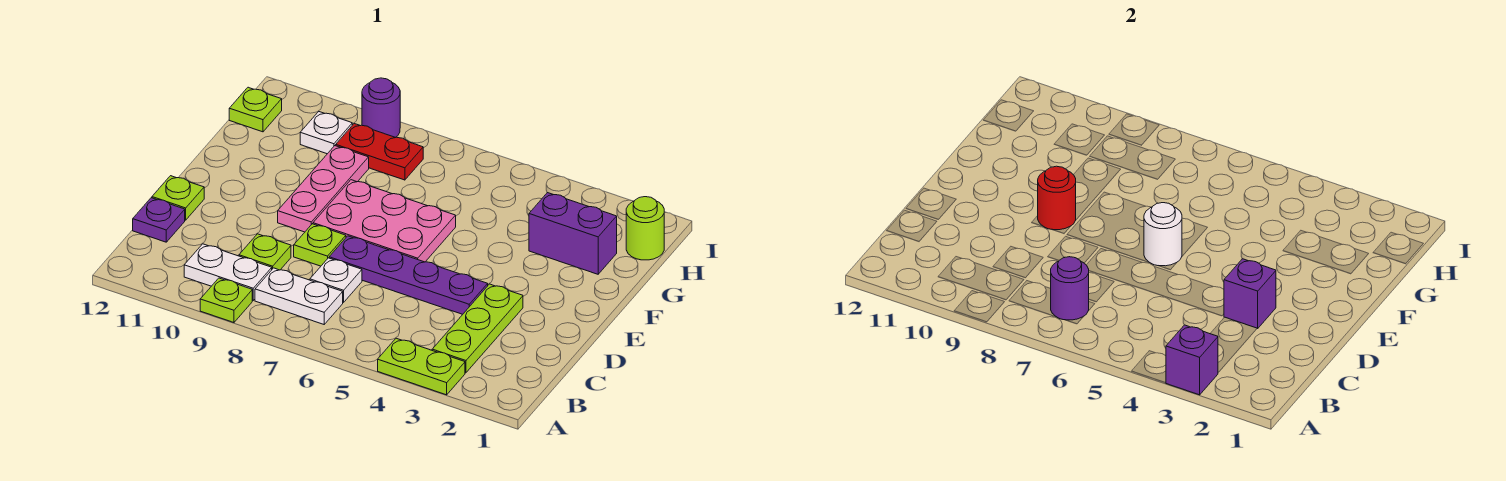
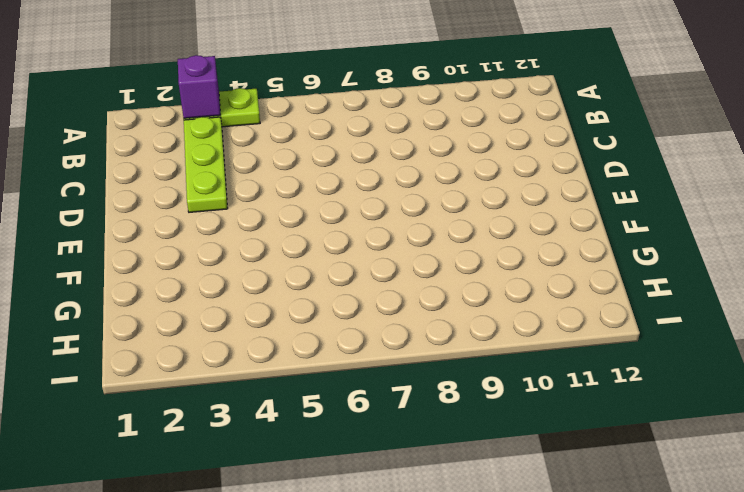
none -> lime plate A9 level 1
none -> white plate B7:B8 level 1
none -> white plate B9:B10 level 1

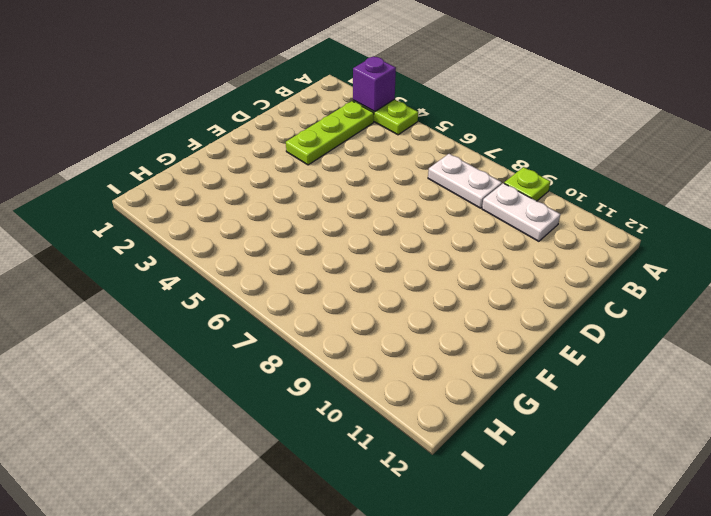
none -> white plate C7 level 1
none -> lime plate C9 level 1
none -> purple plate C12 level 1

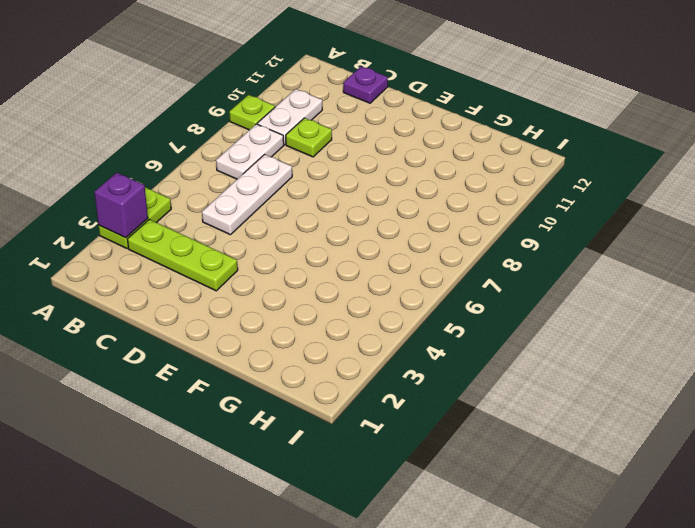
white plate C5:C7 level 1 -> white plate C7 level 1
none -> purple plate D4:D7 level 1
none -> lime plate D8 level 1
none -> lime plate D12 level 1

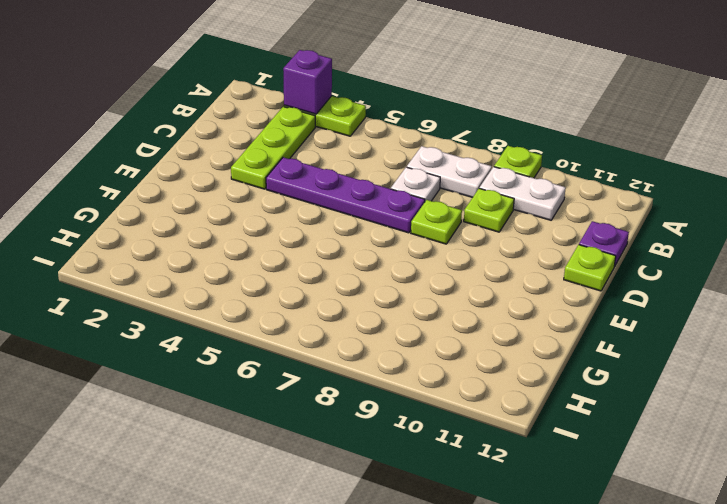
none -> pink plate E6:F8 level 1
none -> pink plate E9:G9 level 1
none -> purple brick G2:G3 level 1

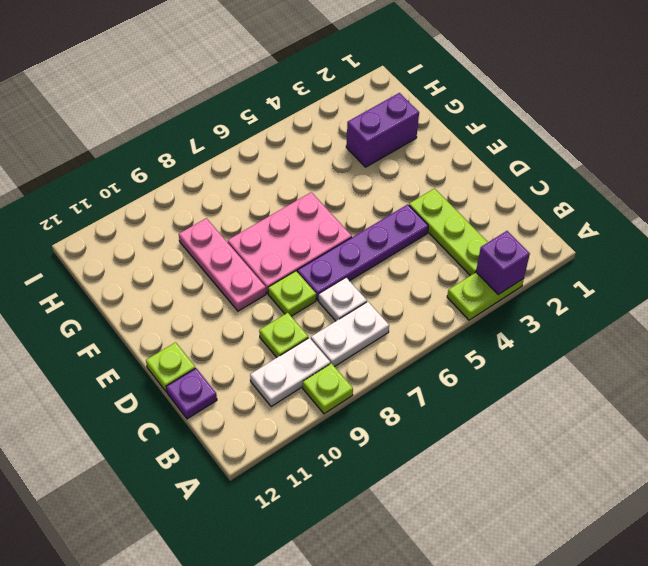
none -> lime round brick H1 level 1
none -> red plate H8:H9 level 1
none -> white plate H10 level 1

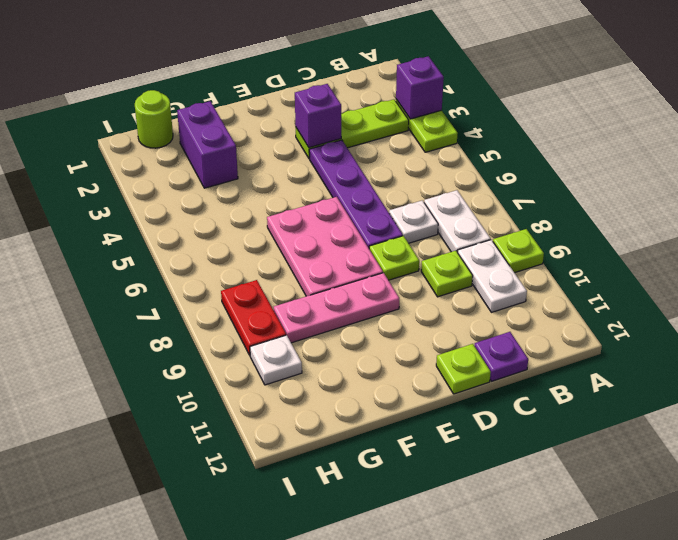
none -> lime plate H12 level 1
none -> purple round brick I9 level 1
none -> purple round brick B7 level 2

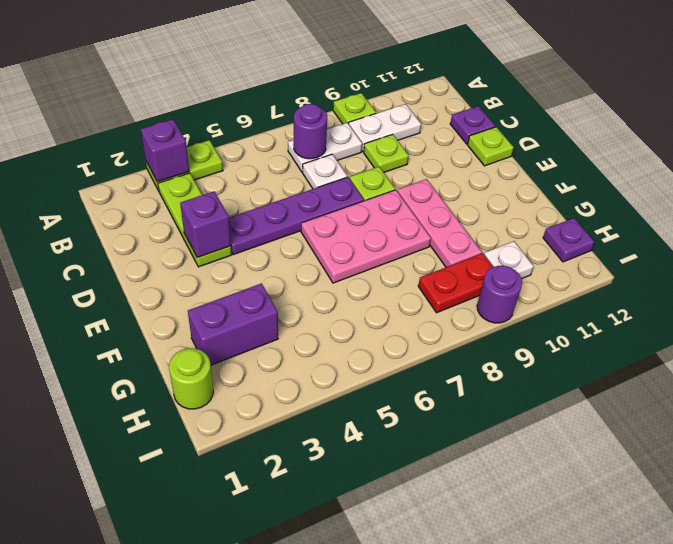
purple plate H12 level 1 -> lime plate H12 level 1
none -> white round brick E6 level 2
none -> red round brick E9 level 2

